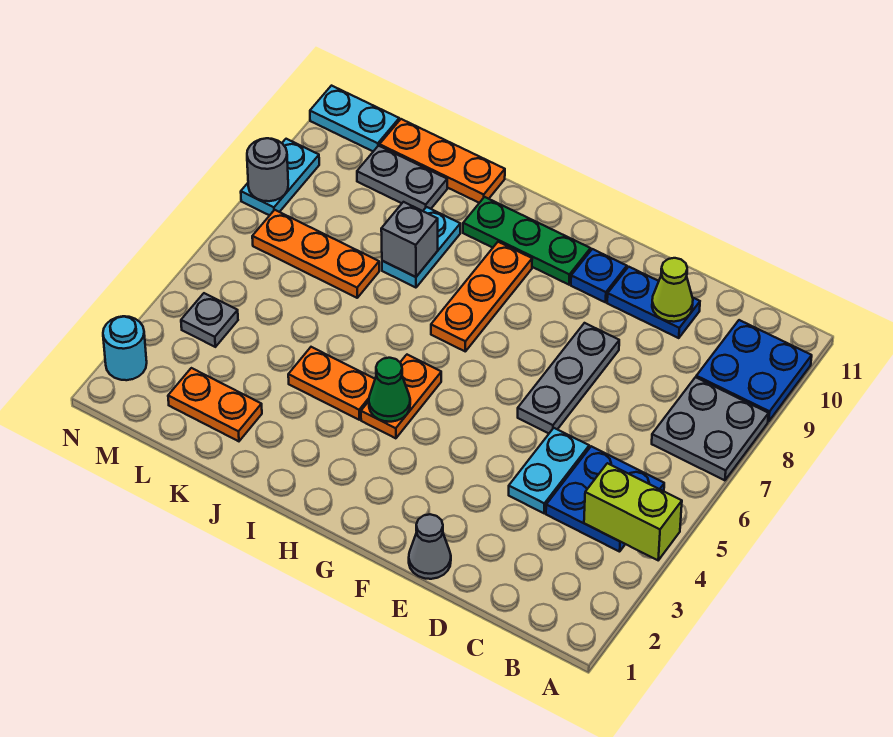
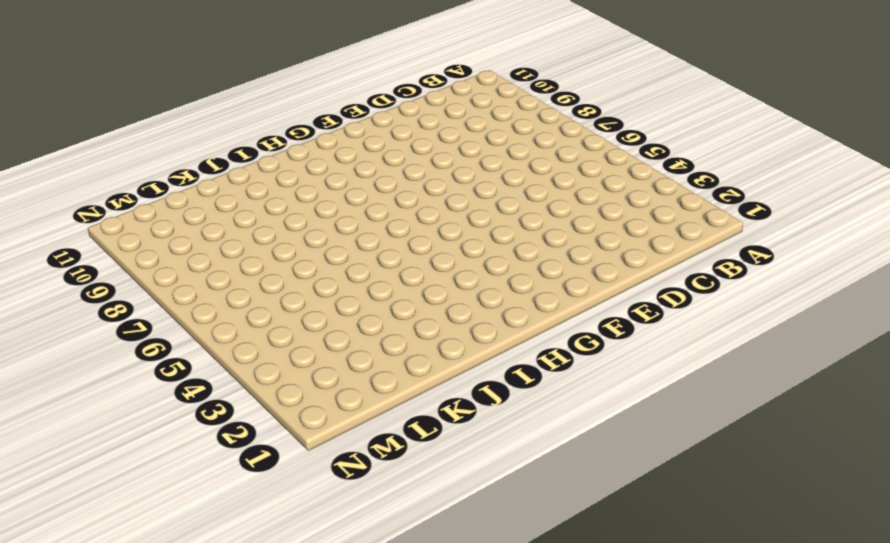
none -> grey plate A7:B8 level 1
none -> blue plate A9:B10 level 1
none -> blue plate B4:C5 level 1

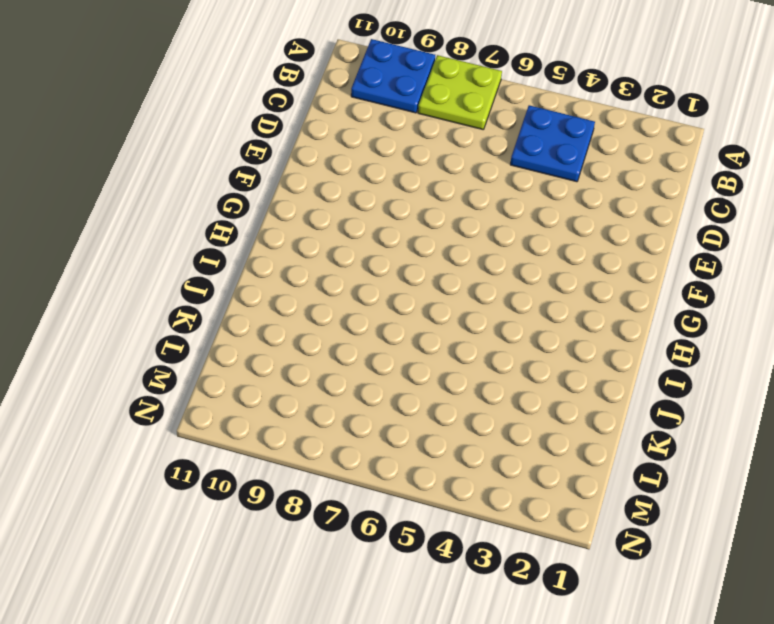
lime plate A7:B8 level 1 -> grey plate A7:B8 level 1
none -> cyan plate D4:D5 level 1
none -> blue plate D10:E10 level 1
none -> grey cone E1 level 1

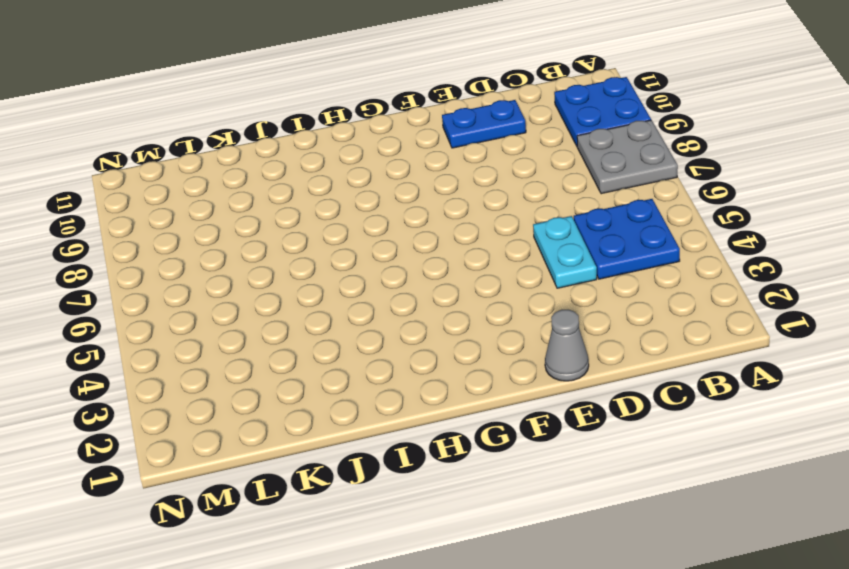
none -> grey plate E6:E8 level 1
none -> blue plate F10 level 1
none -> green plate G10:I10 level 1

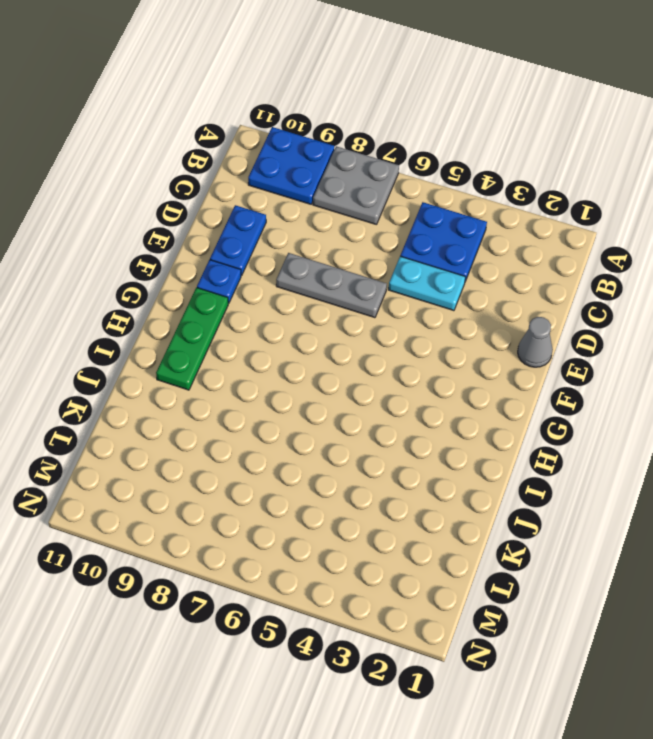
none -> orange plate H4:H5 level 1
none -> orange plate H7:H9 level 1
none -> orange plate I4:J4 level 1

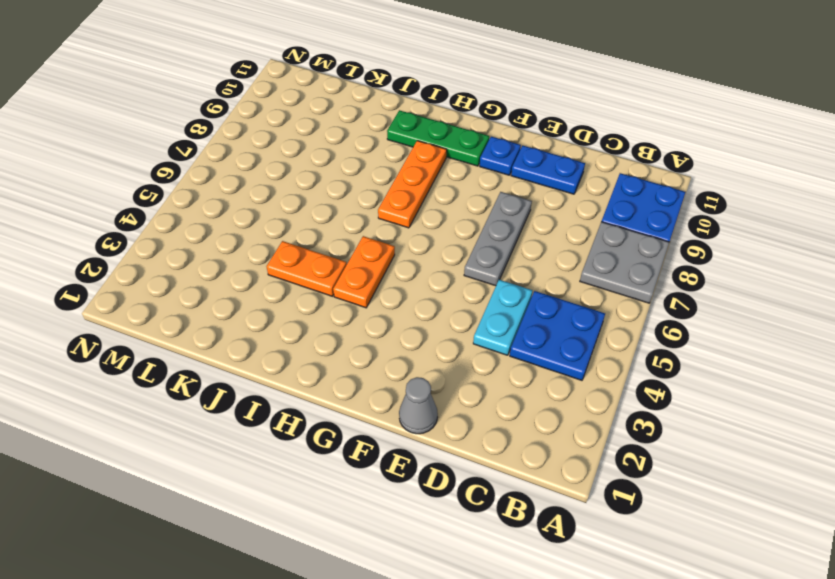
none -> cyan plate J8:J9 level 1
none -> orange plate J11:L11 level 1
none -> orange plate K2:L2 level 1

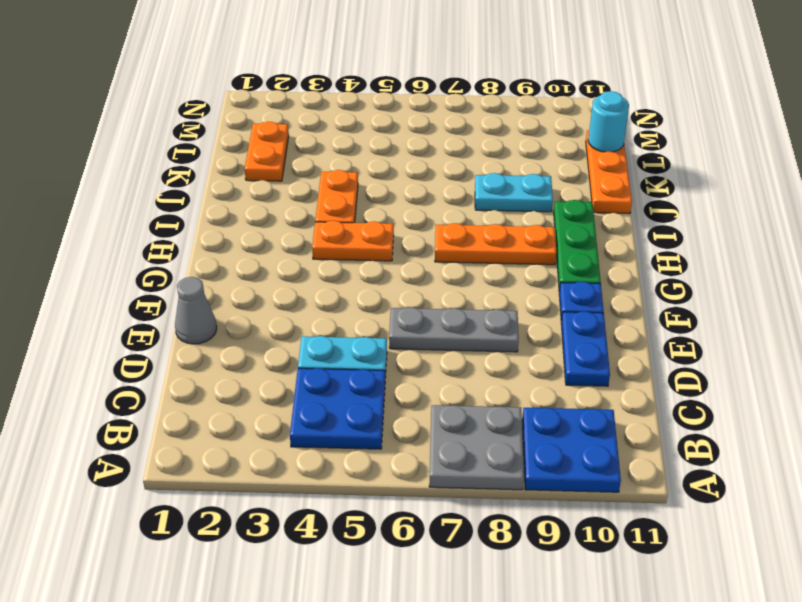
cyan round brick L11 level 2 -> cyan round brick N2 level 1
none -> orange plate K7:M7 level 1
none -> grey plate K10:L10 level 1
none -> grey plate M4 level 1

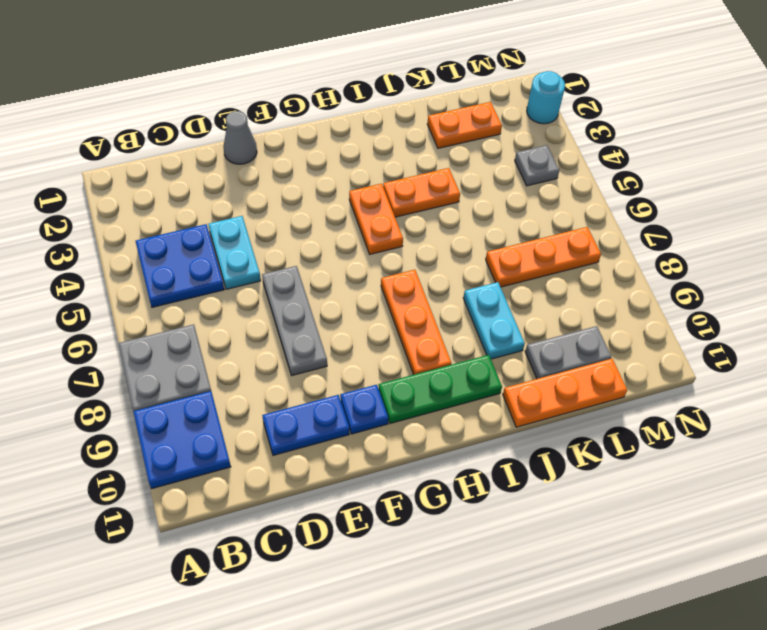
none -> cyan plate M11:N11 level 1
none -> cyan plate N8:N9 level 1
none -> lime brick A4:B4 level 2

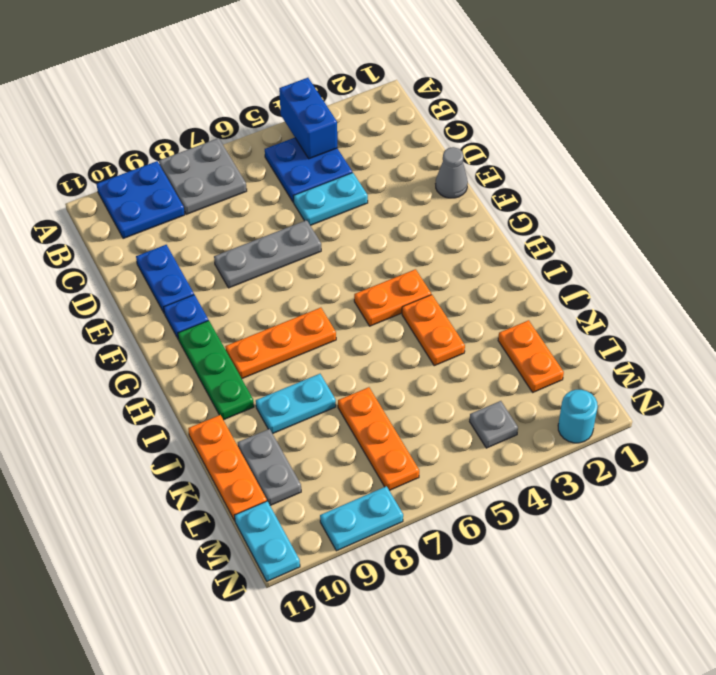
blue brick A4:B4 level 2 -> lime brick A4:B4 level 2
none -> lime cone D10 level 2
none -> green cone H4 level 2
none -> grey brick J8 level 2

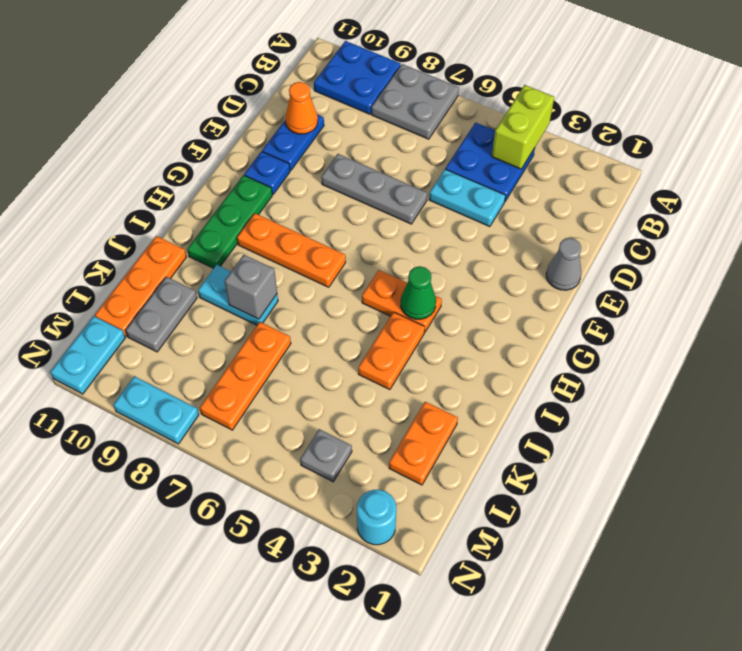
orange cone D10 level 2 -> lime cone D10 level 2
none -> grey round brick N8 level 2

